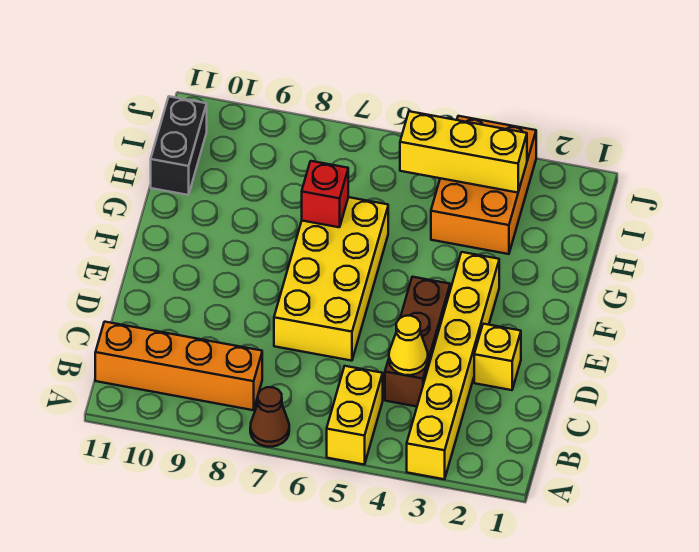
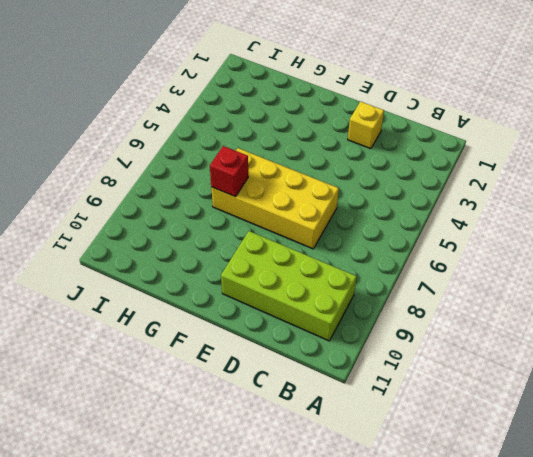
lime brick B9:E10 level 1 -> orange brick B8:B11 level 1
none -> yellow brick A3:F3 level 1
none -> yellow brick A5:B5 level 1
none -> brown cone A7 level 1

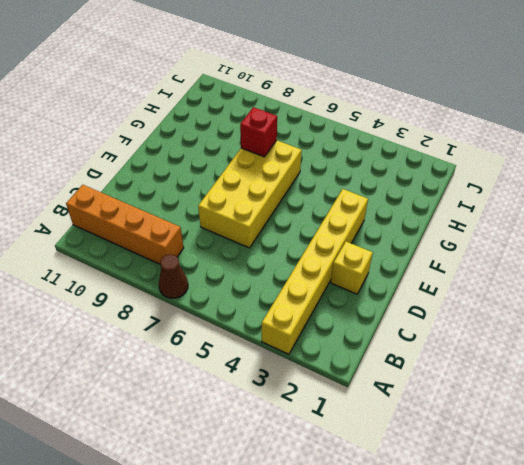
none -> yellow brick A5:B5 level 1
none -> brown brick C4:E4 level 1
none -> orange brick H3:J4 level 1

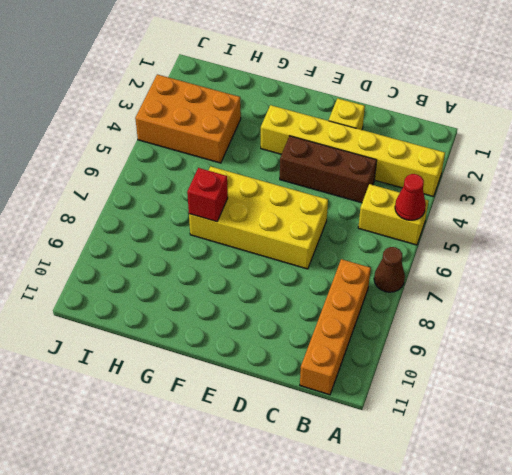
red cone A5 level 2 -> none
none -> black brick H11:I11 level 1
none -> yellow cone C4 level 2
none -> yellow brick I3:I5 level 2

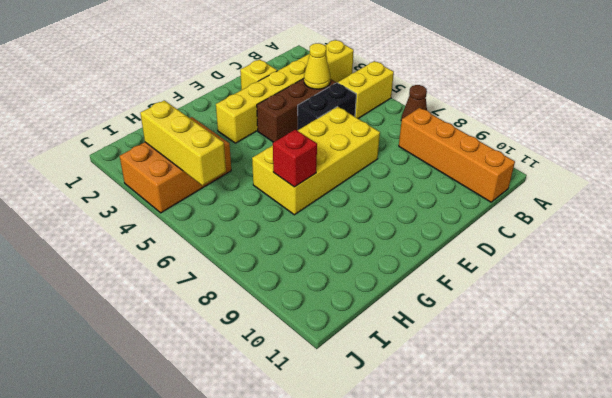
black brick C5:D5 level 1 -> black brick H11:I11 level 1

